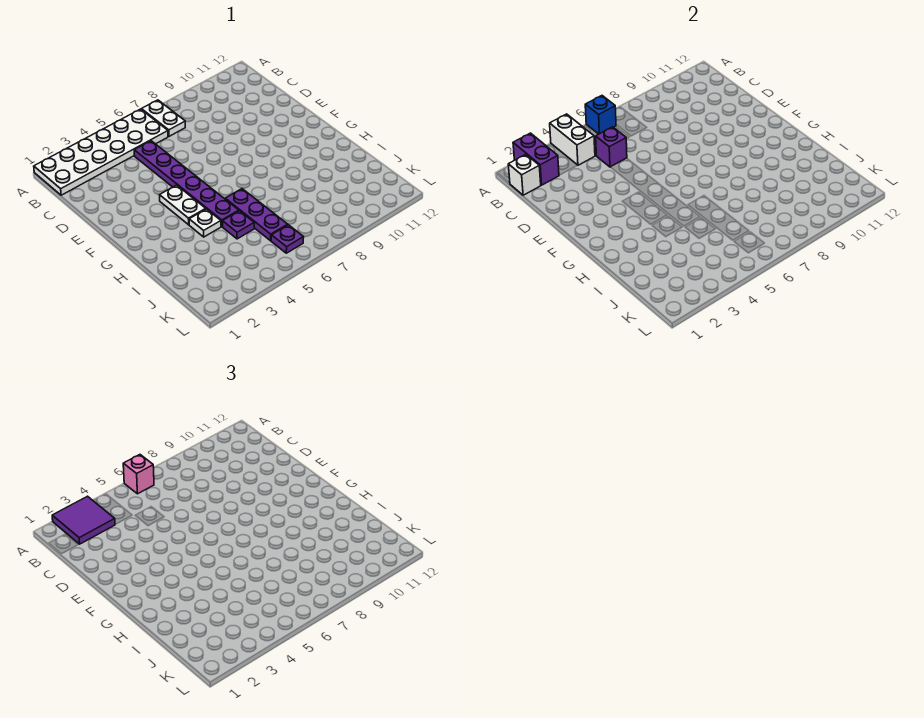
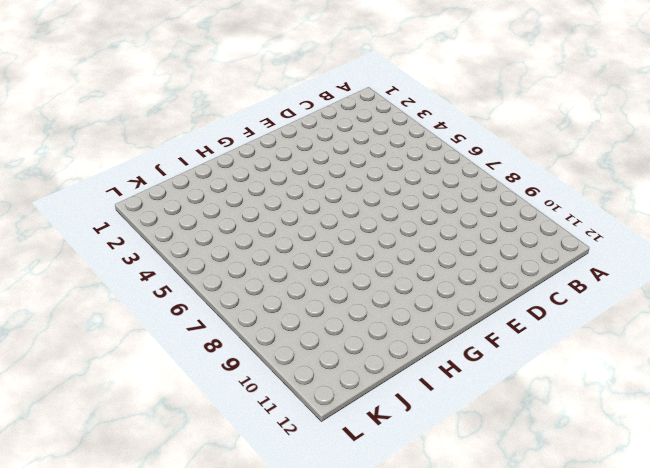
none -> white plate A1:B6 level 1
none -> white plate A7:B7 level 1
none -> purple plate C5:H5 level 1

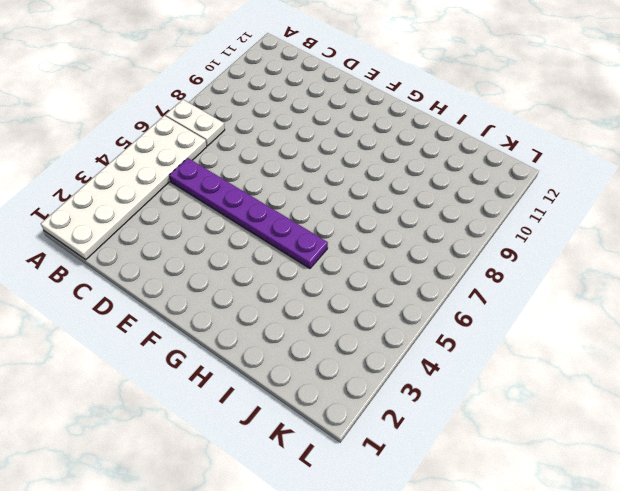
none -> white plate F4:G4 level 1
none -> white plate H4 level 1
none -> purple plate H6:J6 level 1

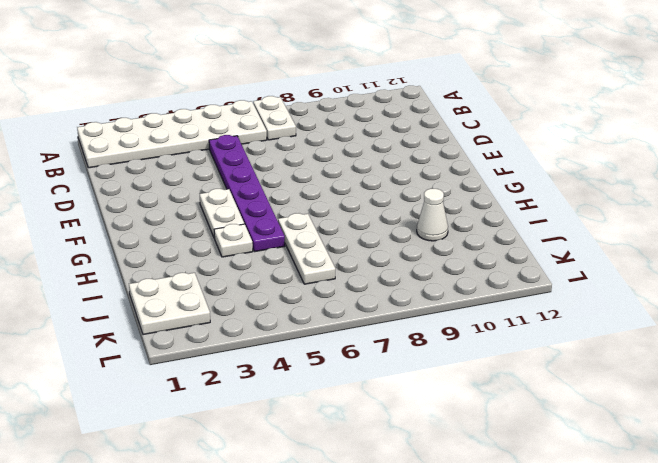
white plate H6:J6 level 1 -> purple plate H6:J6 level 1
white cone I10 level 1 -> none
white plate J1:K2 level 1 -> none
none -> purple plate I5 level 1
none -> purple plate K6 level 1
none -> purple brick A2:B2 level 2

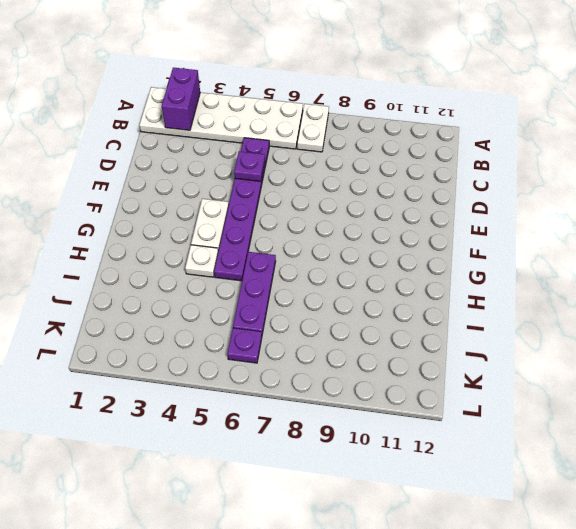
purple plate D5 level 2 -> purple plate I5 level 1
none -> white brick A4:B4 level 2
none -> blue brick A6 level 2
none -> white brick B1 level 2

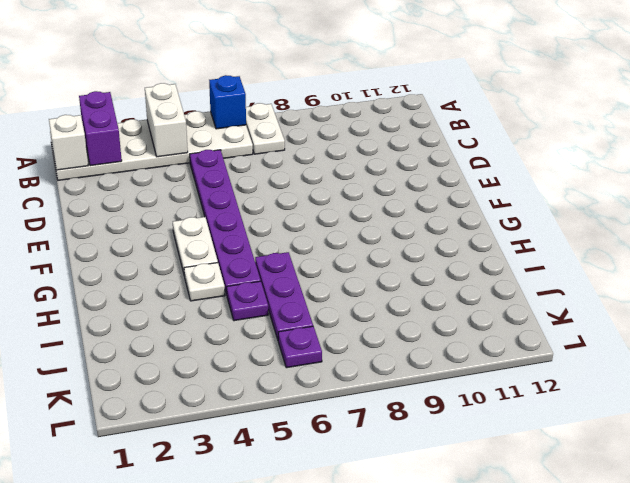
none -> purple brick C5 level 2
none -> purple tile A2:B3 level 3
none -> pink brick A6 level 3

